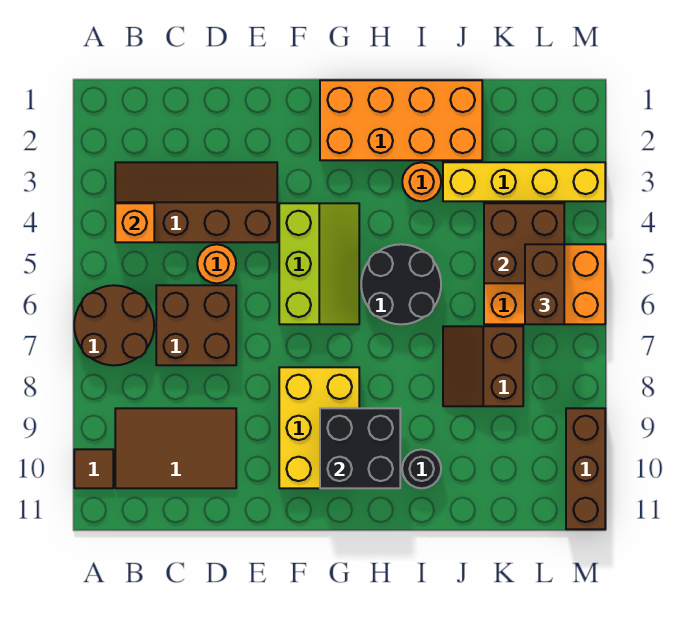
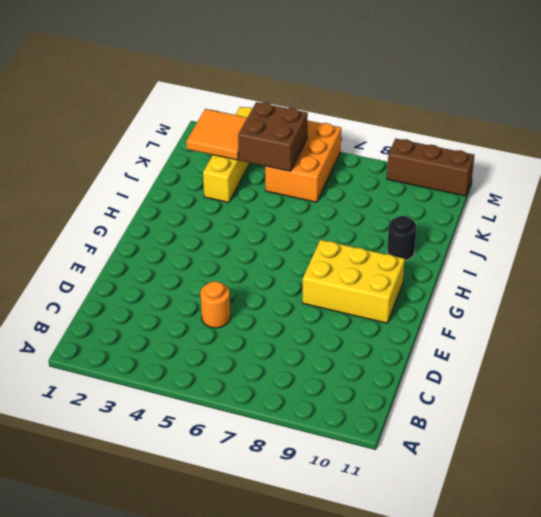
orange tile K2:L3 level 2 -> none
none -> brown round brick A6:B7 level 1
none -> brown tile A10 level 1
none -> brown slope B3:E4 level 1 top 4

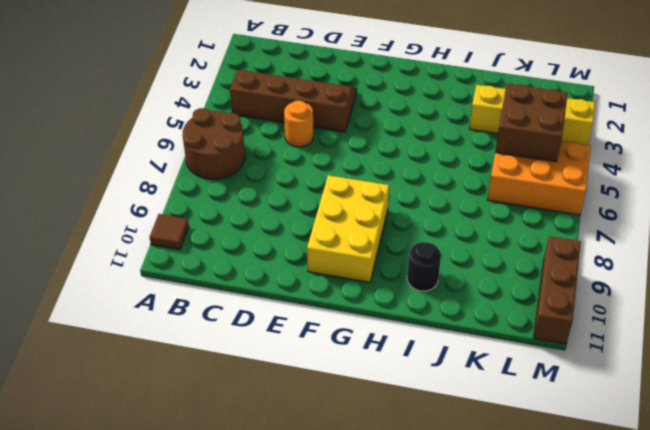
none -> brown tile B9:D10 level 1
none -> brown brick C6:D7 level 1
none -> lime slope F4:G6 level 1 top F

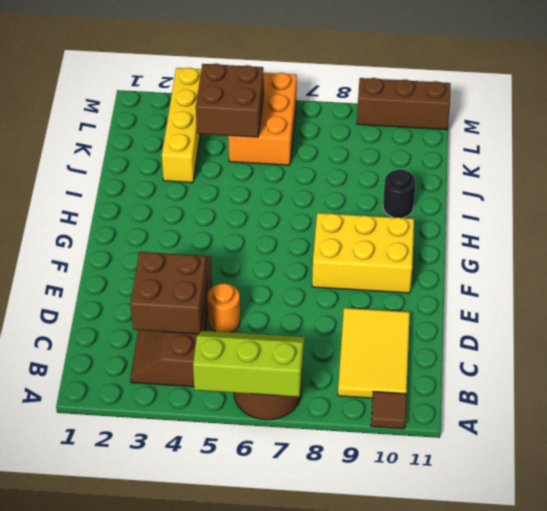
lime slope A5:B7 level 2 top A -> lime slope F4:G6 level 1 top F
yellow tile B9:D10 level 1 -> brown tile B9:D10 level 1
brown brick C3:D4 level 2 -> brown brick C6:D7 level 1
none -> orange brick G1:J2 level 1
none -> black round brick H5:I6 level 1
none -> orange round brick I3 level 1

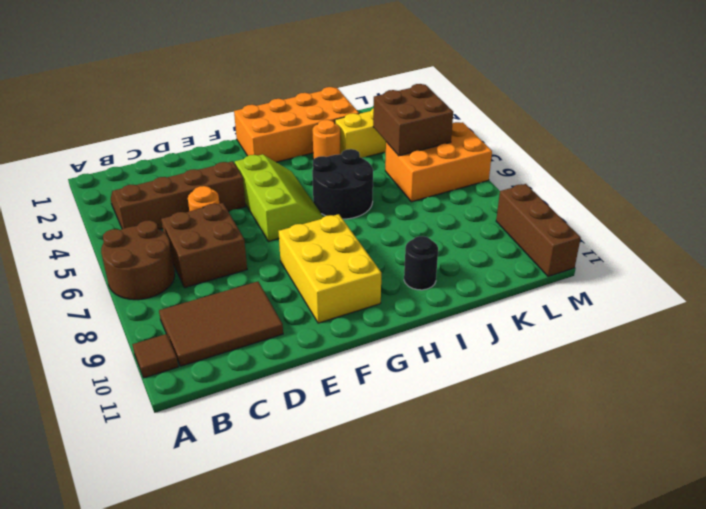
none -> brown slope J7:K8 level 1 top K
none -> orange brick B4 level 2
none -> black brick G9:H10 level 2

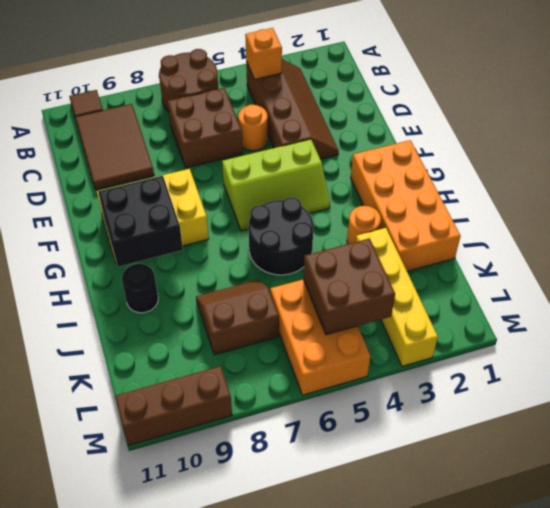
none -> brown brick L5:L6 level 3

